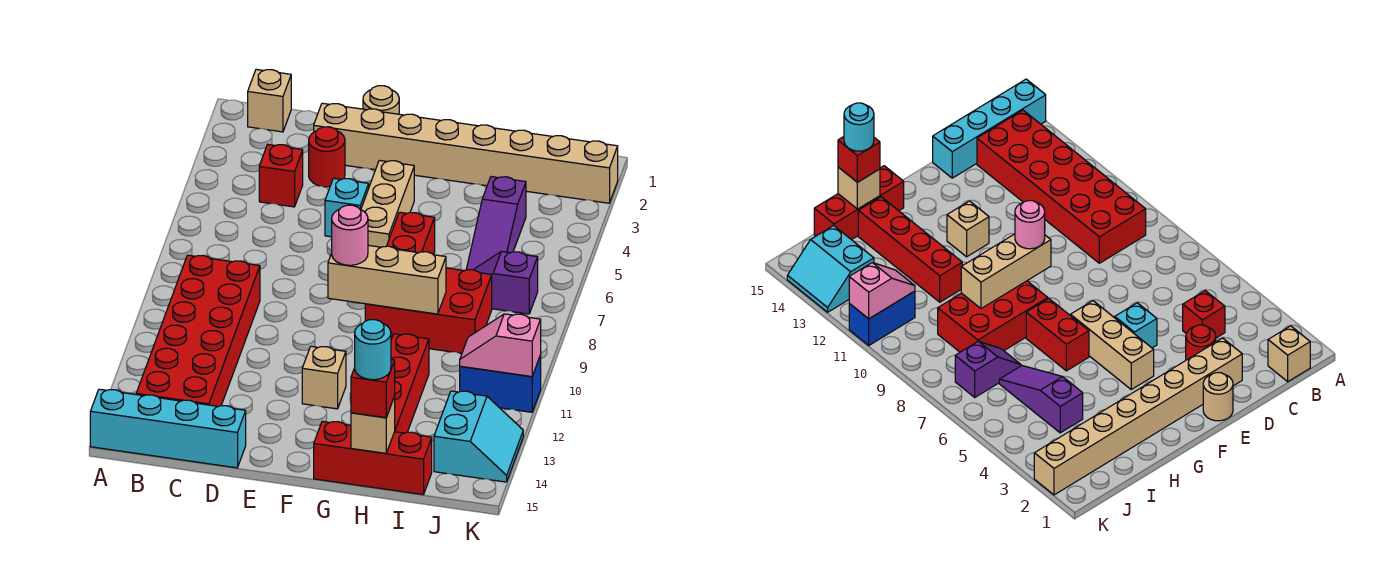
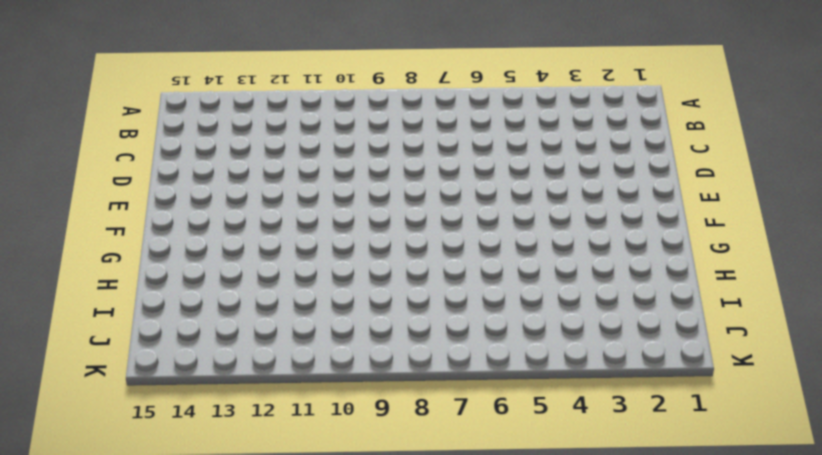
none -> cyan brick A15:D15 level 1
none -> tan brick B1 level 1
none -> red brick B9:C14 level 1

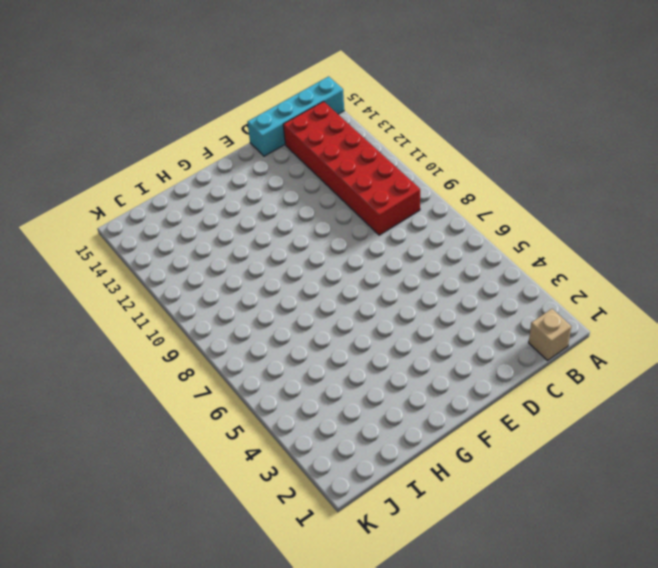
none -> red brick C4 level 1
none -> tan brick D2:K2 level 1
none -> red round brick D3 level 1

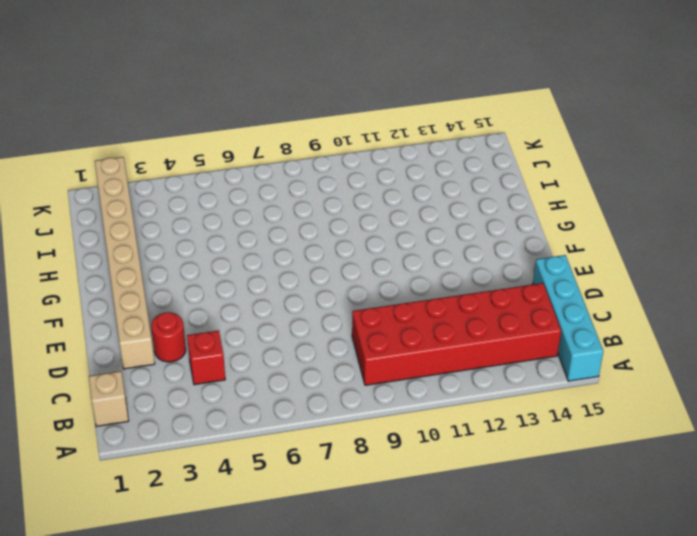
none -> tan round brick E1 level 1
none -> cyan brick E5 level 1
none -> tan brick F4:F6 level 1

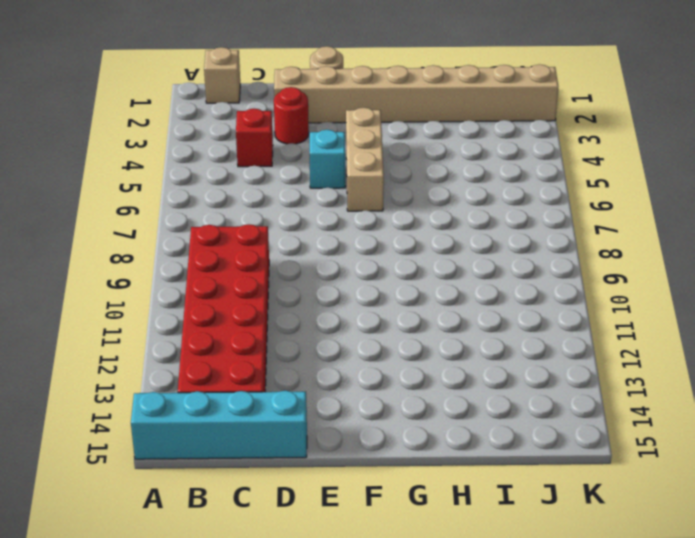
none -> tan brick F12 level 1
none -> red brick G6:G7 level 1
none -> red brick G8:I9 level 1

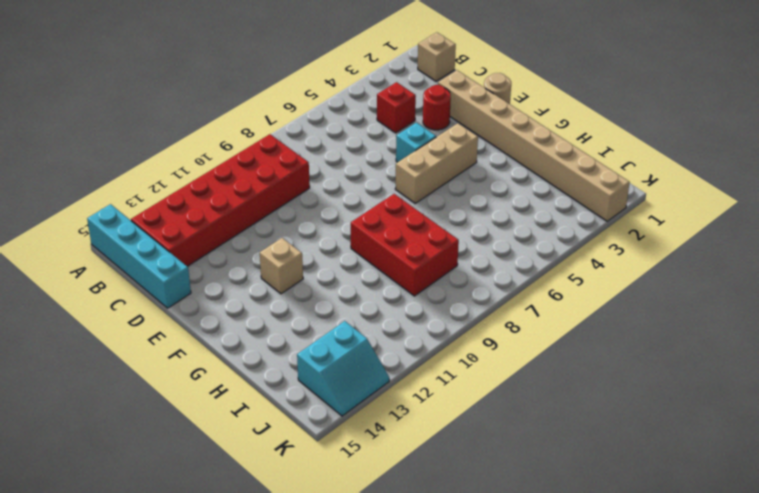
none -> red brick G6:G7 level 1
none -> red brick G15:I15 level 1
none -> red brick H11:H14 level 1

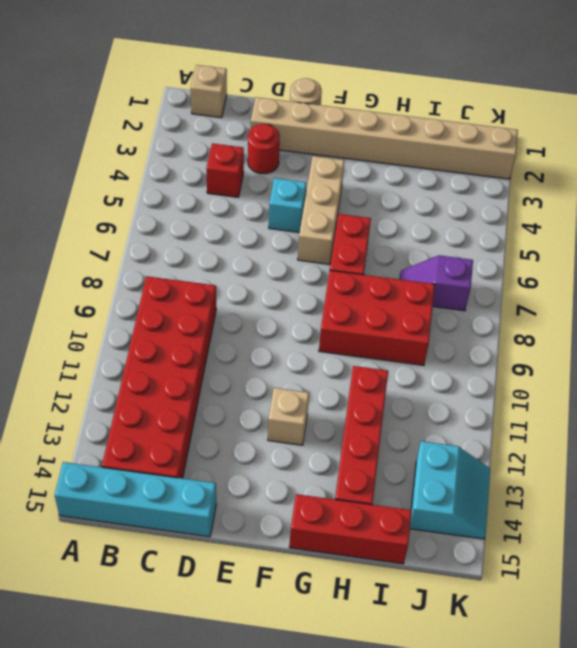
none -> purple slope I4:I6 level 1 top 4
none -> blue brick J11:K11 level 1
none -> tan brick F9:H9 level 2

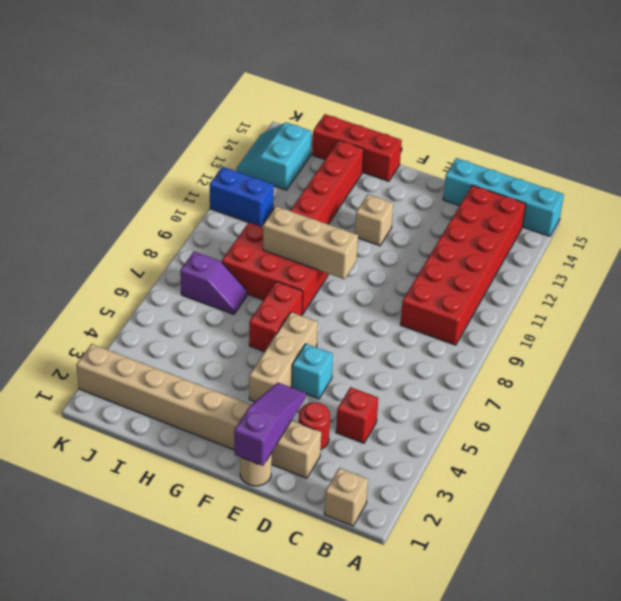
purple slope E1:E3 level 2 top 1 -> purple slope I4:I6 level 1 top 4
none -> tan brick H15 level 2
none -> pink slope J11:K11 level 2 top K
none -> pink round brick F9 level 3

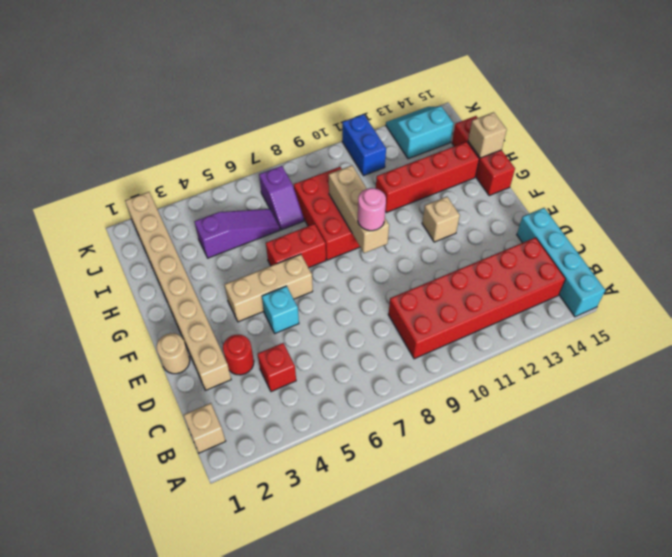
none -> pink slope J11:K11 level 2 top K
none -> red brick H15 level 3
none -> cyan round brick H15 level 4

